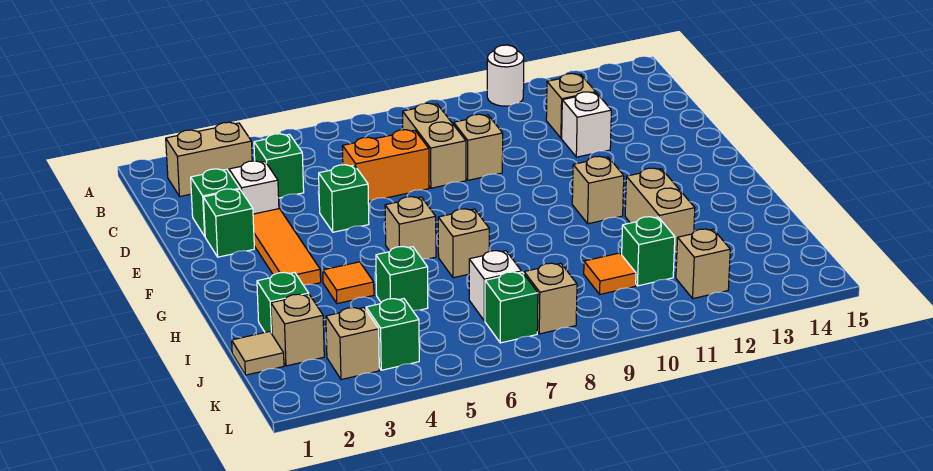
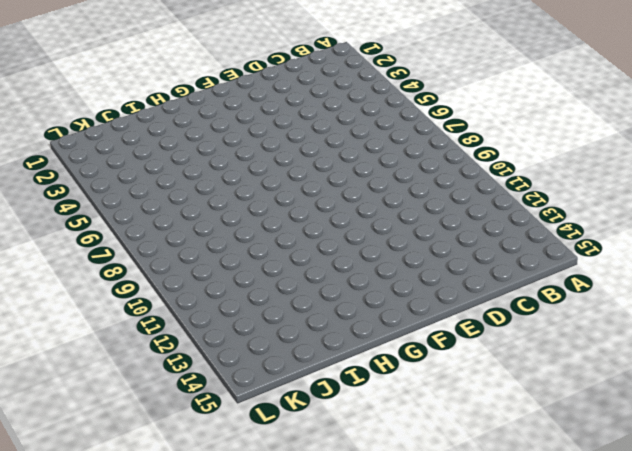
none -> white round brick A11 level 1
none -> tan brick B2:B3 level 1
none -> green brick C4 level 1
none -> tan brick C8:D8 level 1

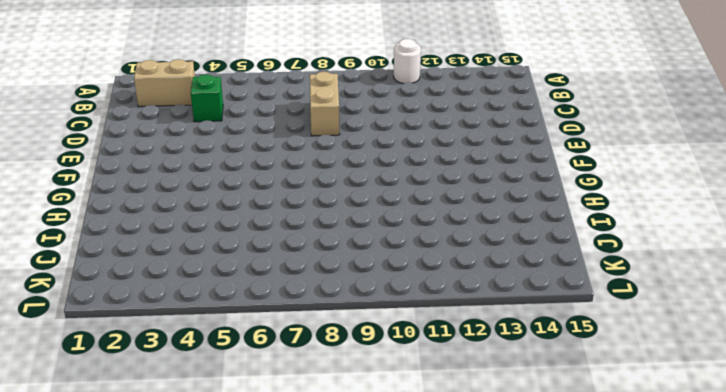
none -> tan brick C12 level 1
none -> green brick D2 level 1
none -> white brick D3 level 1
none -> orange brick D6:D7 level 1

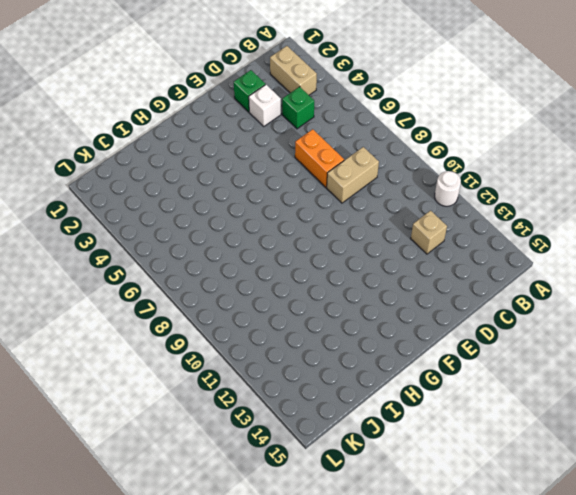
none -> tan brick D9 level 1
none -> white brick D12 level 1
none -> green brick E2 level 1
none -> orange tile E3:G3 level 1

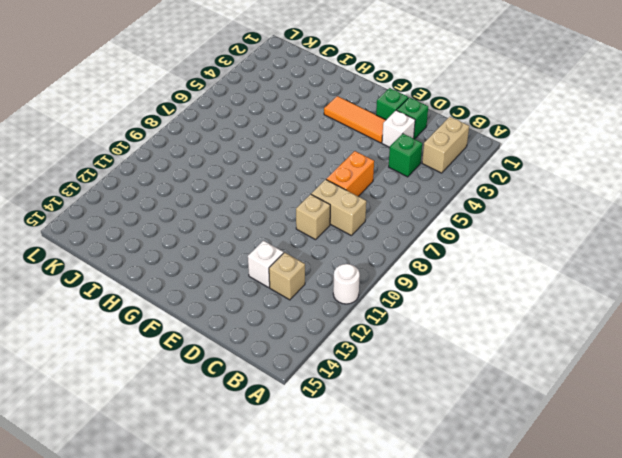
none -> green brick E5 level 1
none -> tan brick G6 level 1
none -> tan brick G11 level 1
none -> orange tile H4 level 1

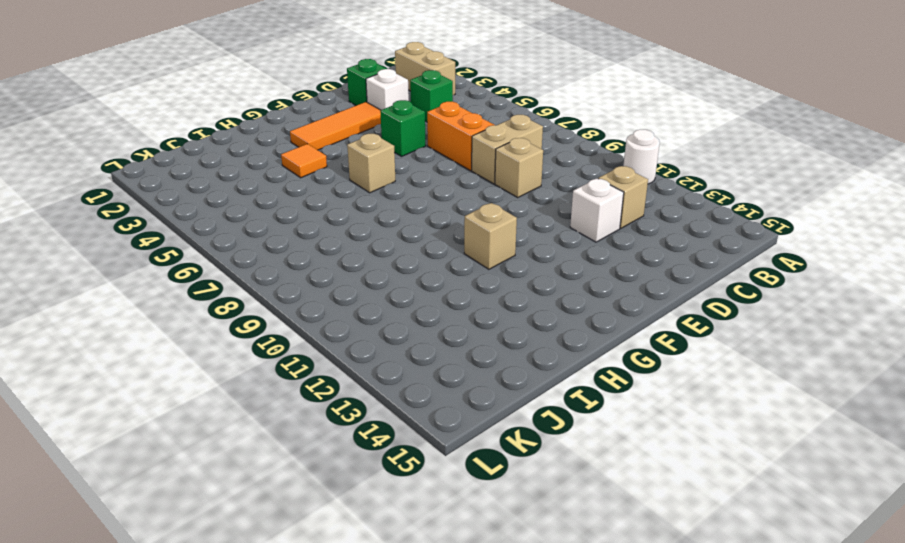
none -> green brick E2 level 1
none -> tan brick H7 level 1
none -> tan brick H12:I12 level 1
none -> green brick I2 level 1

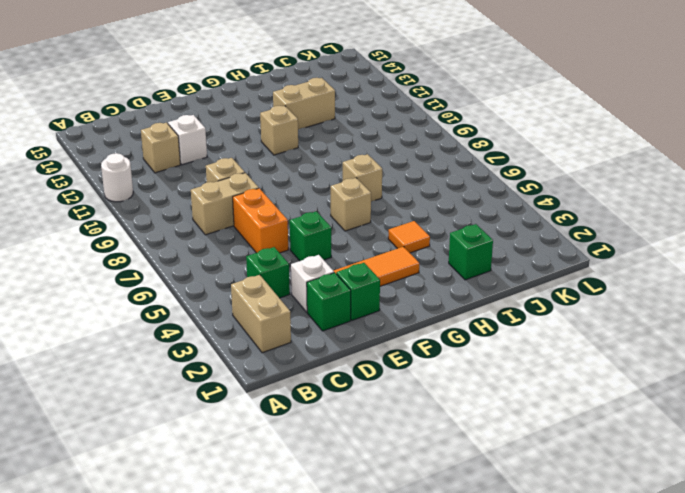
none -> green brick I5 level 1
none -> tan tile J1 level 1
none -> tan brick J2 level 1
none -> white brick J7 level 1

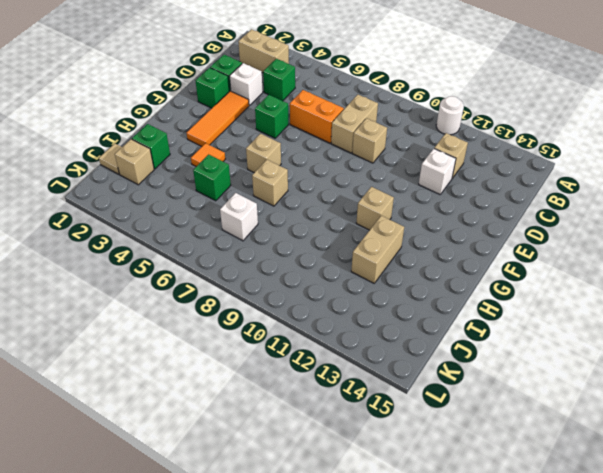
none -> orange tile J10 level 1
none -> green brick J11 level 1
none -> tan brick K3 level 1
none -> green brick K4 level 1

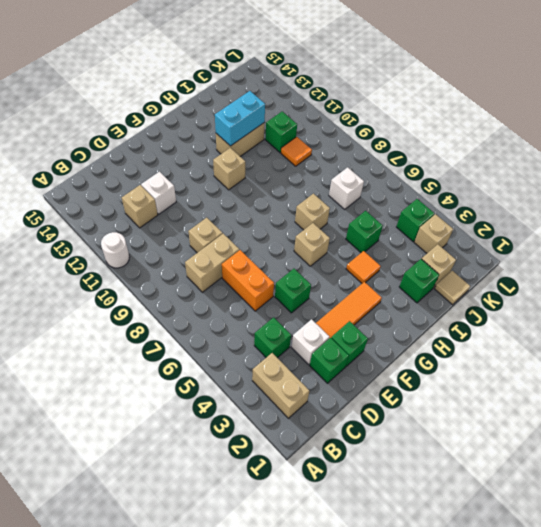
cyan brick H12:I12 level 2 -> none
none -> green brick K7 level 1
none -> tan brick K8 level 1
none -> tan brick K12 level 1

